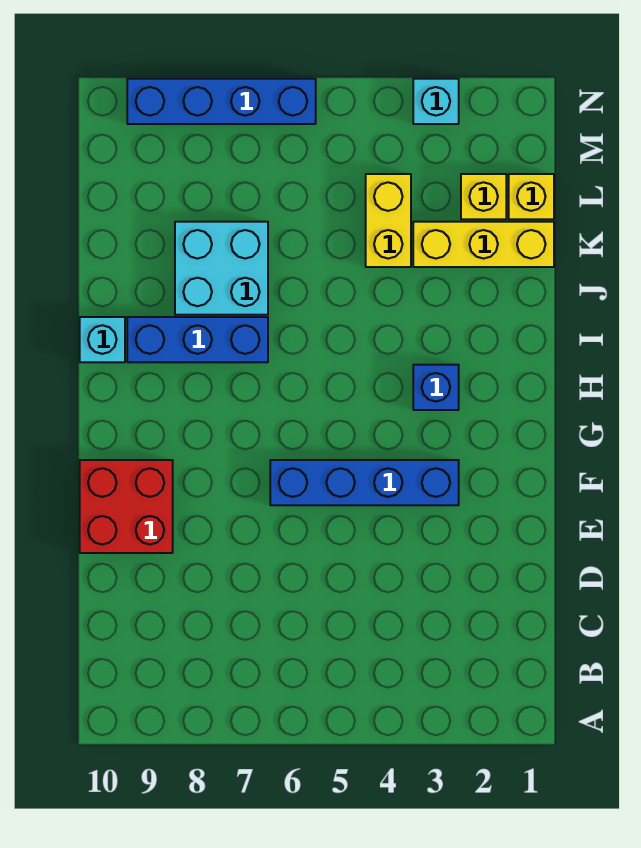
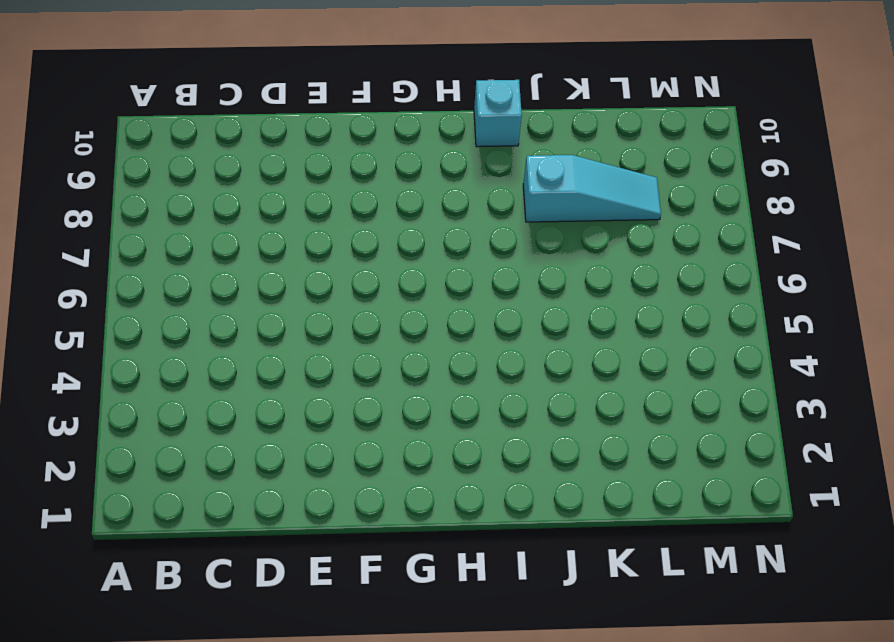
cyan slope J8:L8 level 1 top J -> cyan brick J7:K8 level 1
none -> red brick E9:F10 level 1
none -> blue brick F3:F6 level 1
none -> blue brick H3 level 1

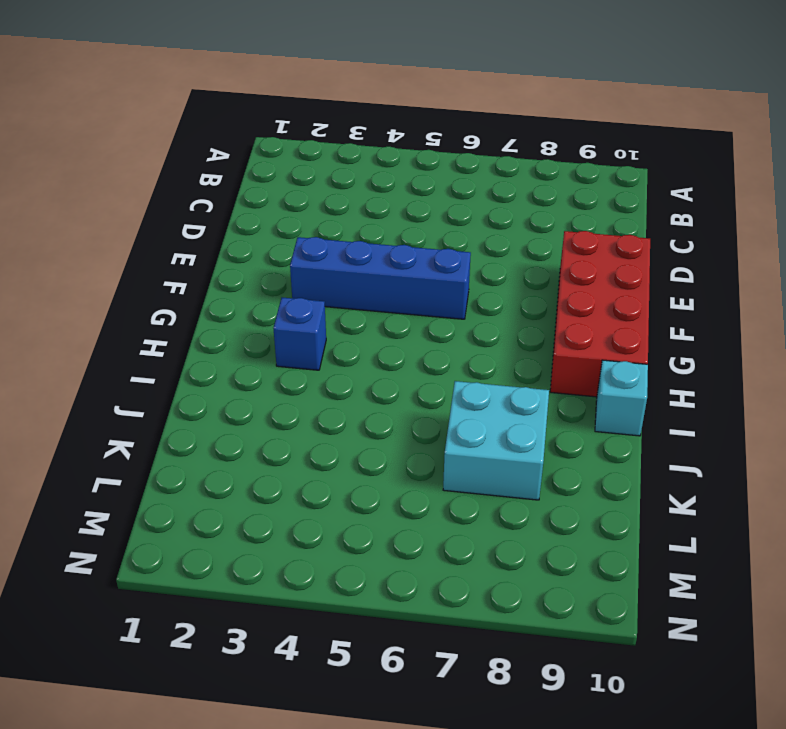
red brick E9:H10 level 1 -> red brick E9:F10 level 1
none -> blue brick I7:I9 level 1
none -> yellow brick K1:K3 level 1
none -> yellow brick K4:L4 level 1

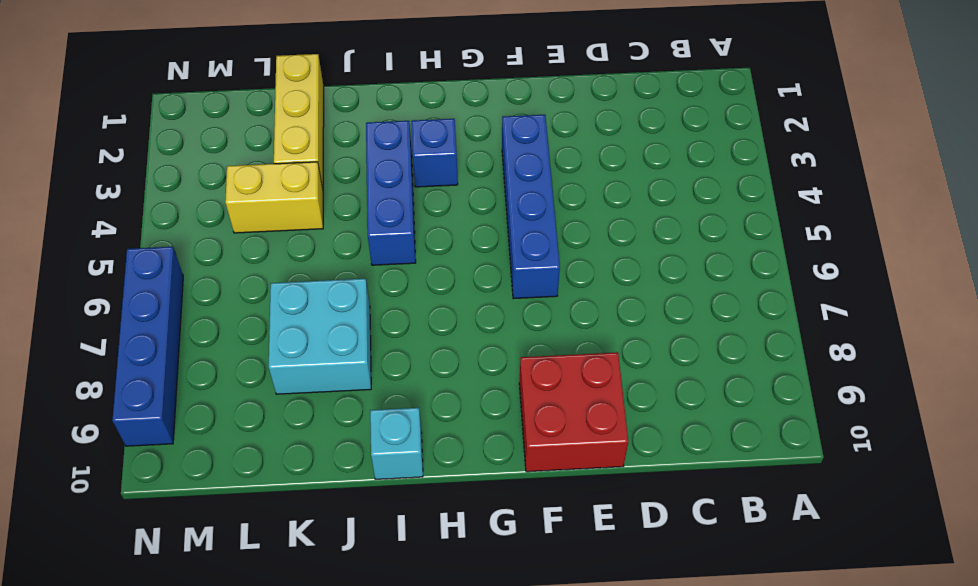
blue brick I3:I5 level 1 -> blue brick I7:I9 level 1
none -> yellow brick L1 level 1
none -> yellow brick L2 level 1
none -> cyan brick N3 level 1

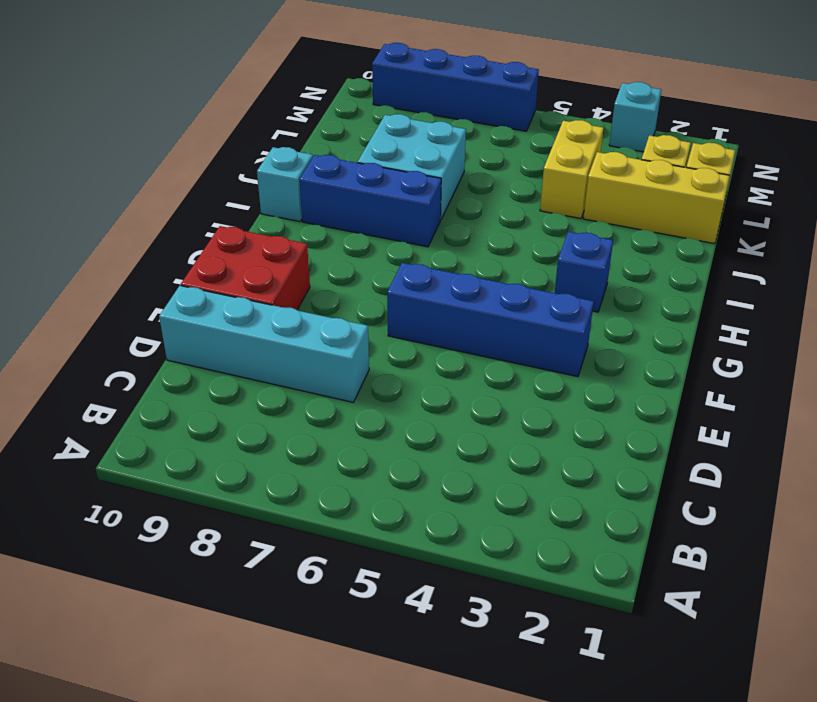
cyan brick D7:D10 level 1 -> none

